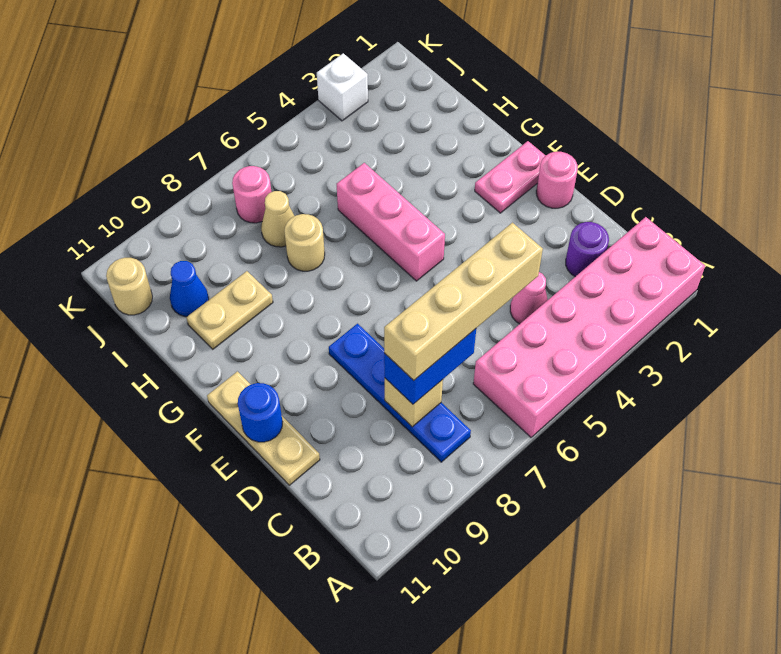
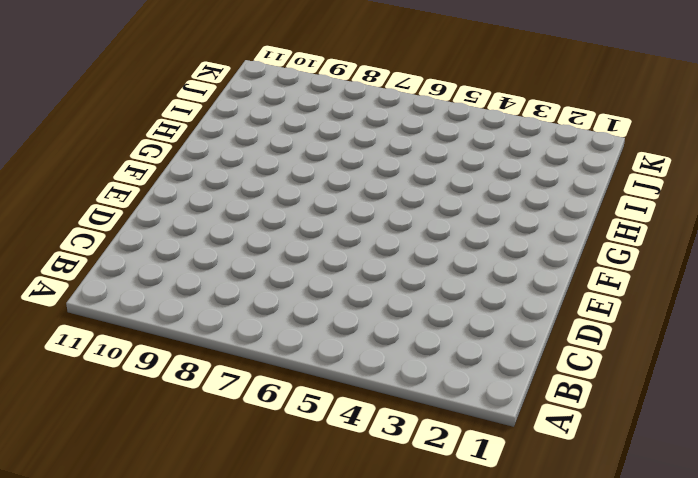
none -> pink brick A1:B6 level 1
none -> blue plate B8:E8 level 1
none -> purple round brick C2 level 1

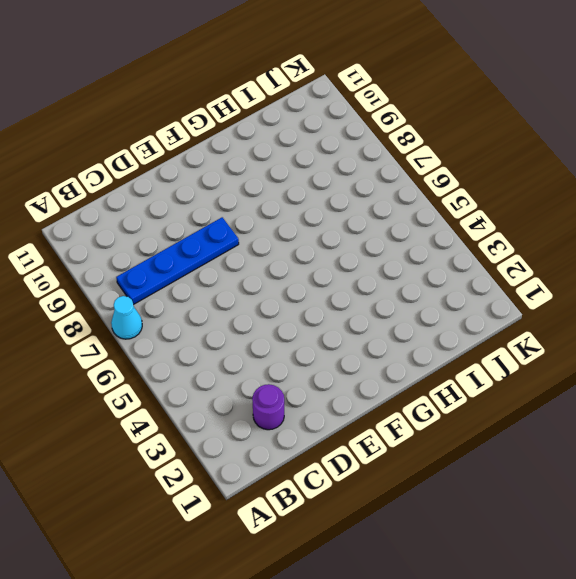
cyan cone A7 level 1 -> none
none -> pink brick A1:B6 level 1
none -> pink cone C4 level 1
none -> tan plate D11:F11 level 1

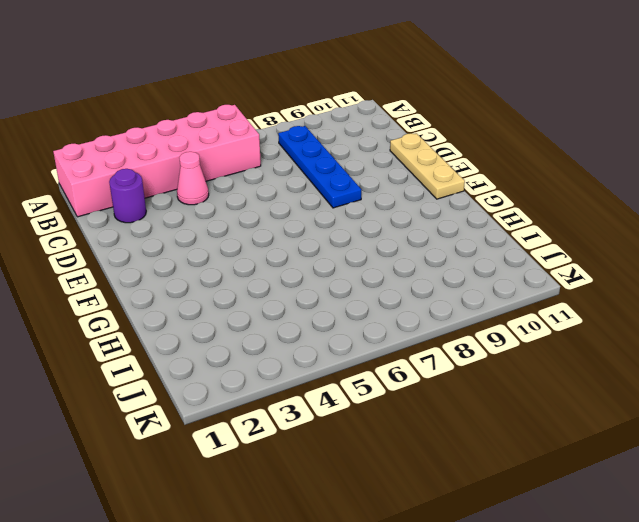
none -> pink round brick E1 level 1
none -> pink plate F1:F2 level 1
none -> pink brick F5:H5 level 1

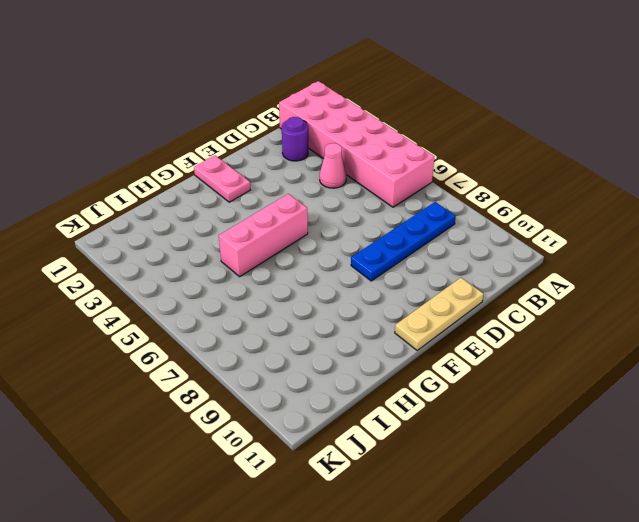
none -> pink round brick E1 level 1
none -> tan round brick H7 level 1
none -> tan plate H9:H10 level 1

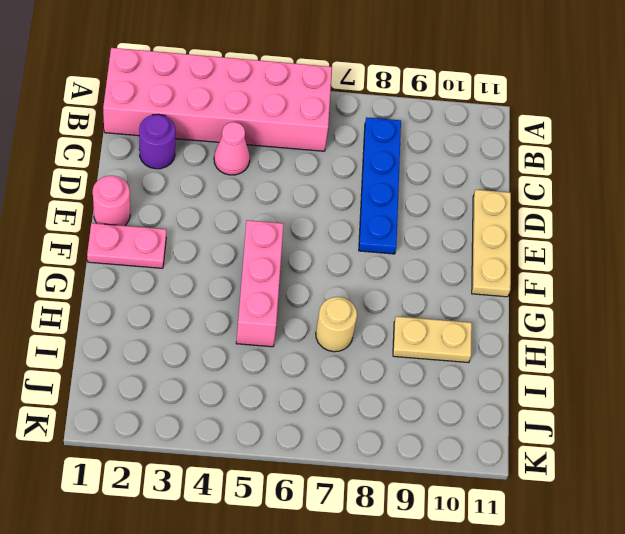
none -> tan cone I7 level 1
none -> blue cone I10 level 1
none -> pink round brick J7 level 1

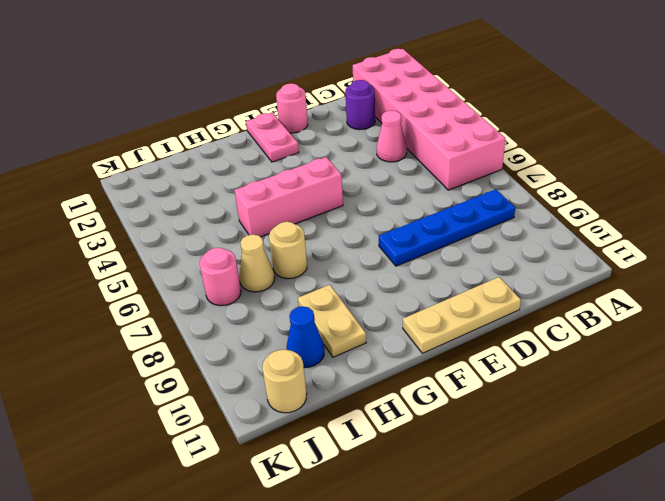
none -> white brick K3 level 1
none -> tan brick C8 level 2
none -> blue round brick E11 level 2

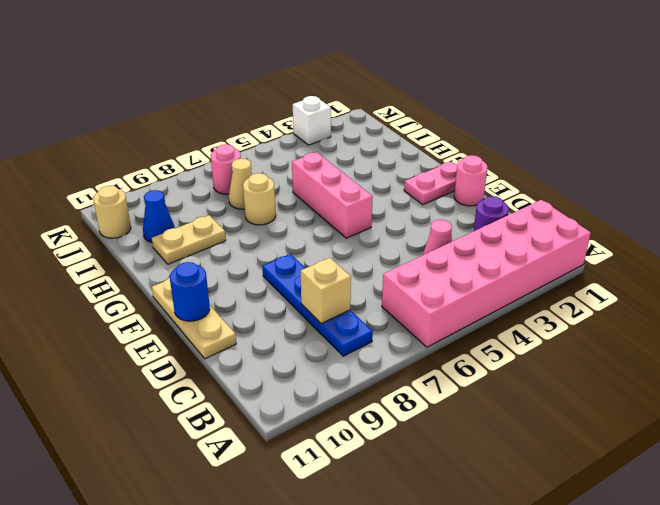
none -> blue brick C7:C8 level 3
none -> tan brick C5:C8 level 4

